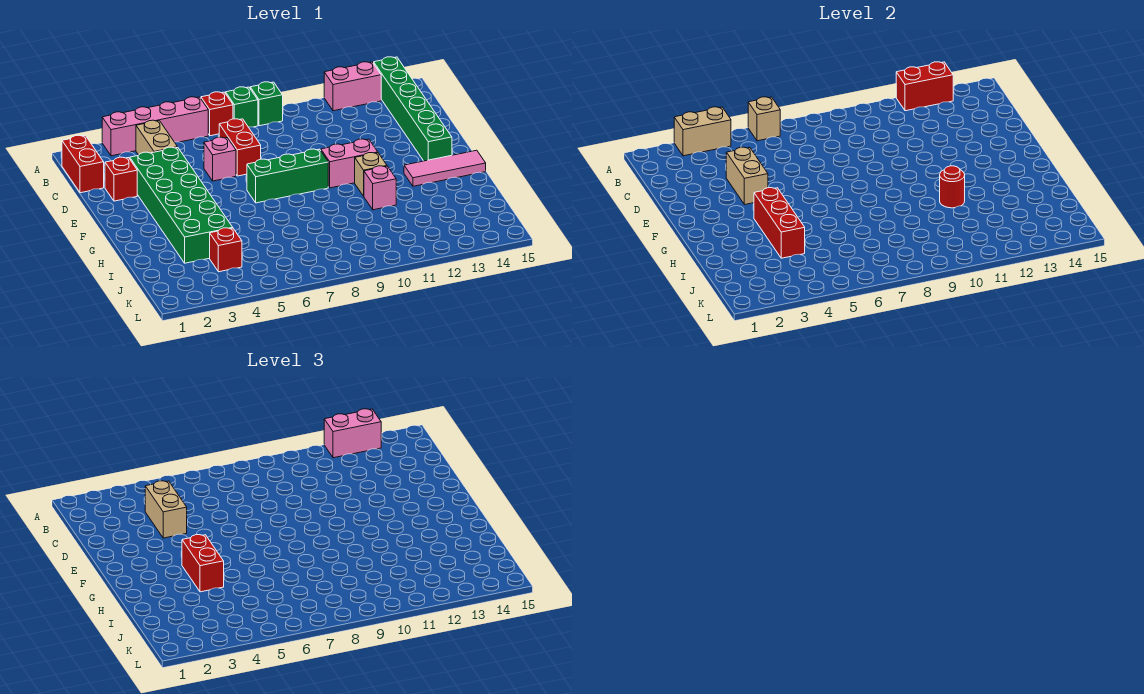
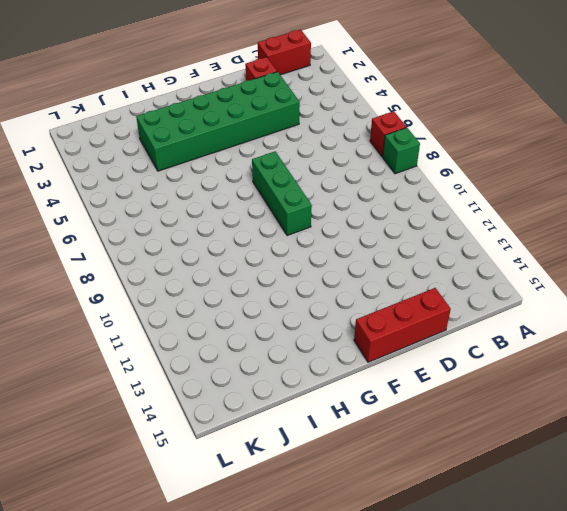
red brick D15:F15 level 1 -> red brick G4:I4 level 2
none -> pink brick A3:A6 level 1
none -> green brick A9 level 1
none -> pink brick A12:A13 level 1

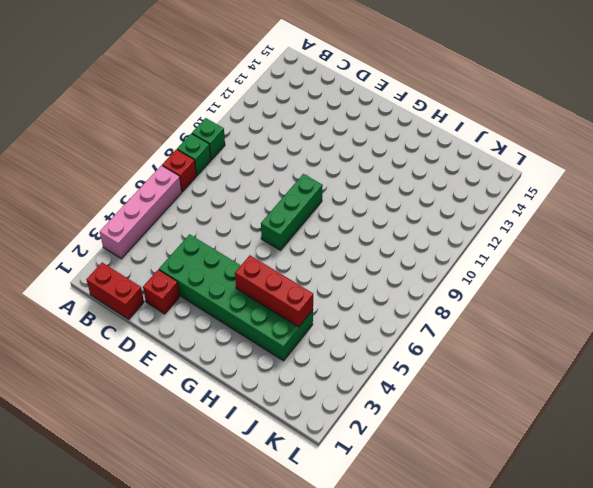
none -> pink brick A12:A13 level 1
none -> green brick A14:F14 level 1
none -> tan brick B4:C4 level 1

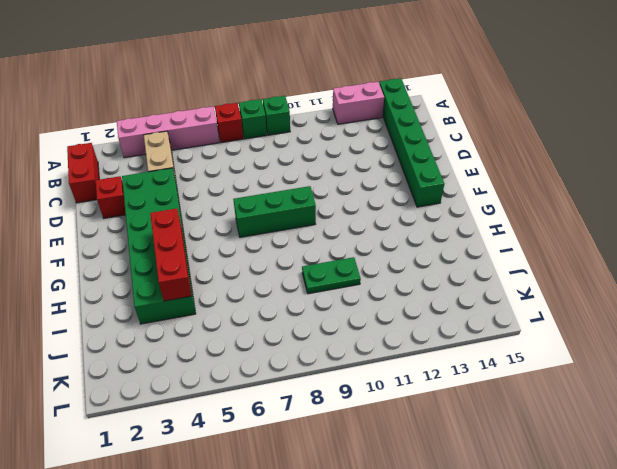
green plate I9:I10 level 1 -> none
none -> red brick C7:D7 level 1
none -> pink brick D6 level 1
none -> pink brick F10:F11 level 1

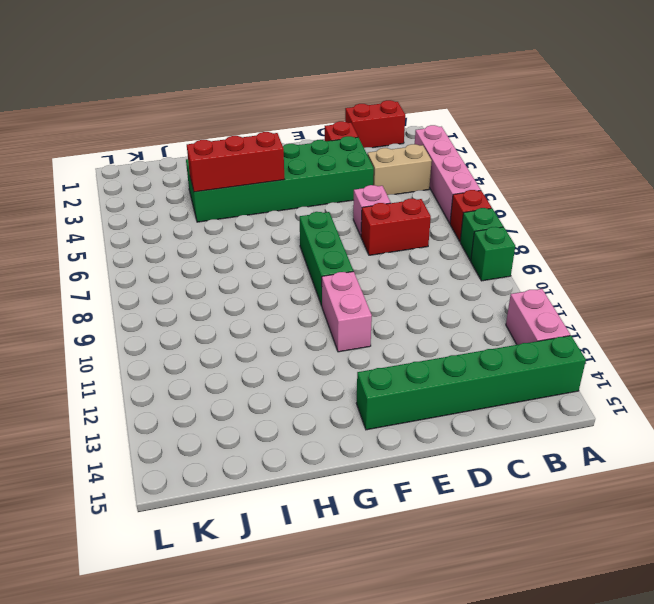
none -> tan brick G11 level 1
none -> pink tile G13:G15 level 1
none -> pink brick H11 level 1

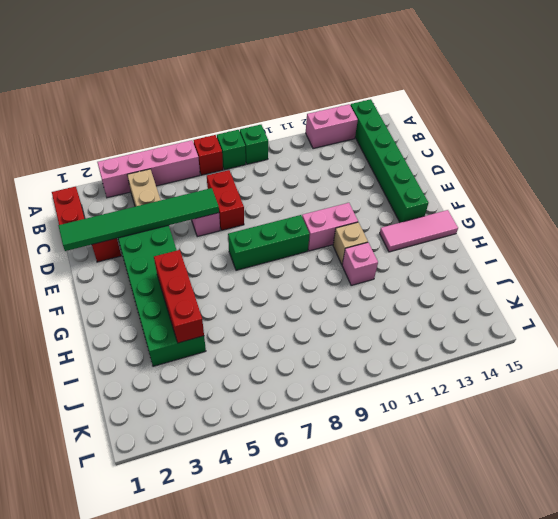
green tile D1:D6 level 2 -> tan brick D4:E4 level 2
none -> red brick J4 level 1
none -> tan brick A3:A4 level 2
none -> tan brick A6 level 2

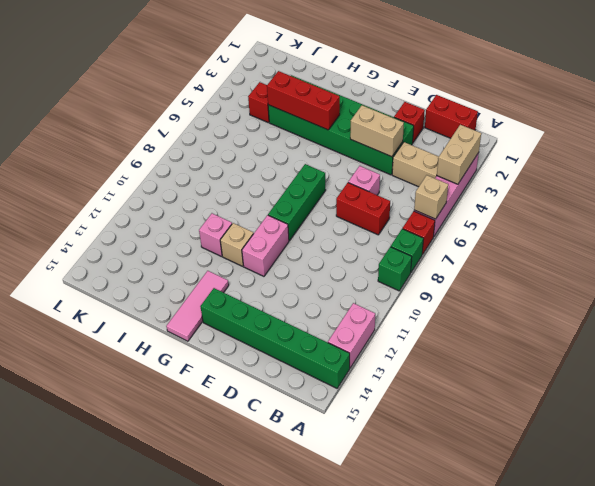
none -> red brick A12:A13 level 2
none -> red round brick H11 level 2
none -> pink brick A12:A13 level 3

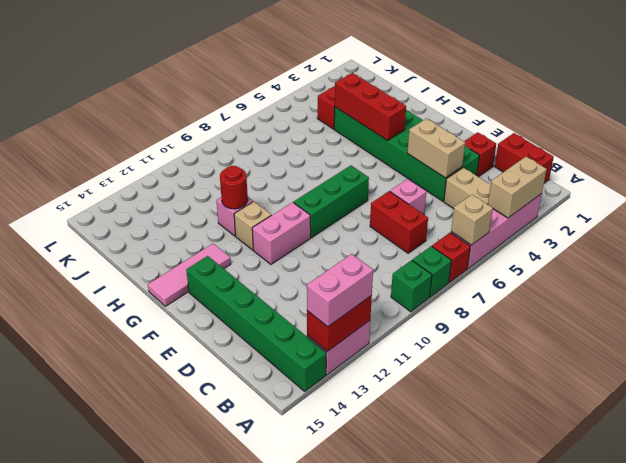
none -> tan brick C4:D4 level 3
none -> red brick G4:H4 level 3

